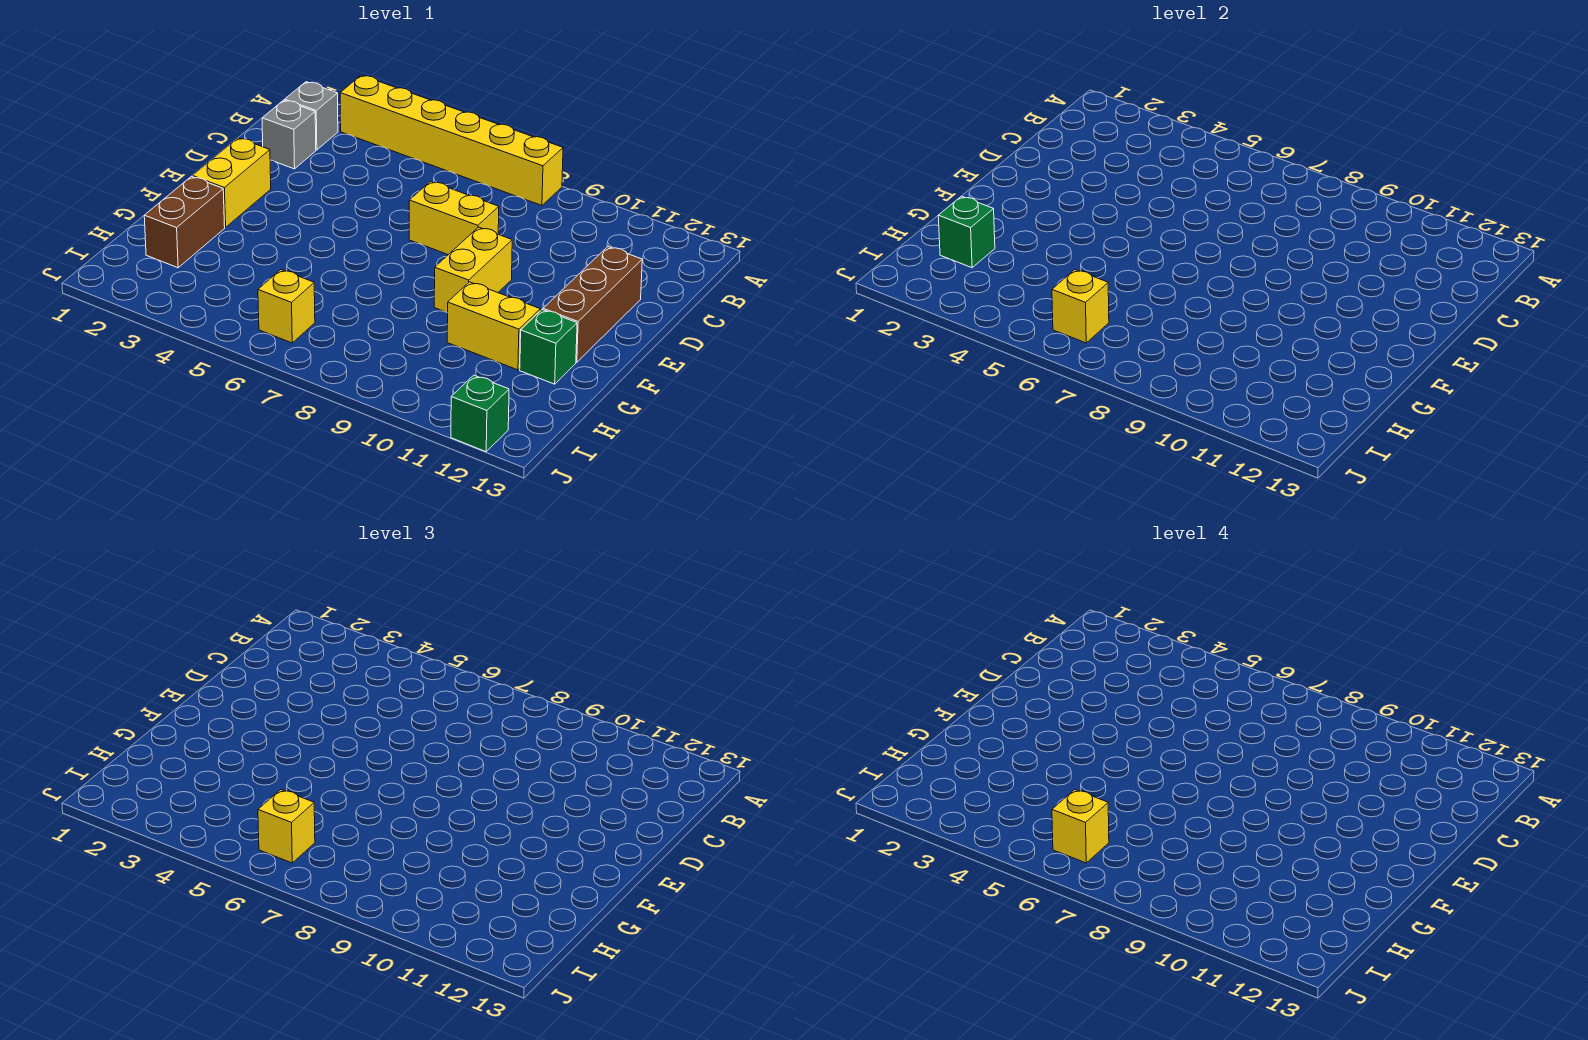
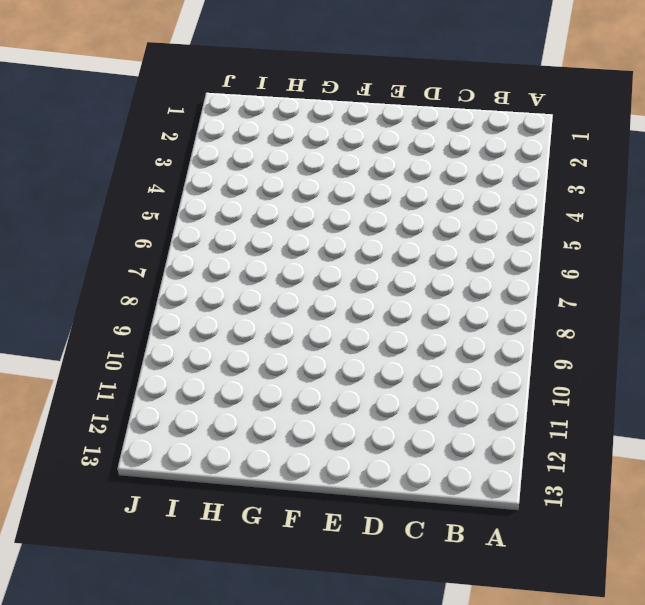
none -> yellow brick A3:A8 level 1
none -> grey brick B2 level 1
none -> grey brick C2 level 1

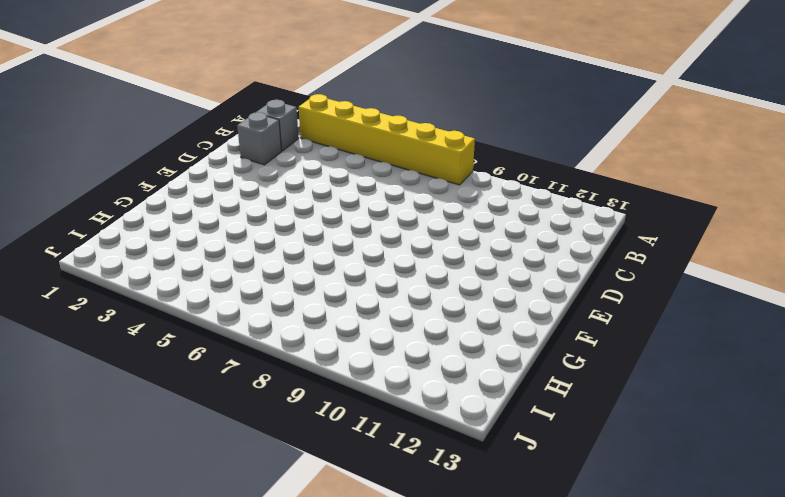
none -> yellow brick D7:D8 level 1
none -> brown brick D12:F12 level 1
none -> yellow brick E2:F2 level 1

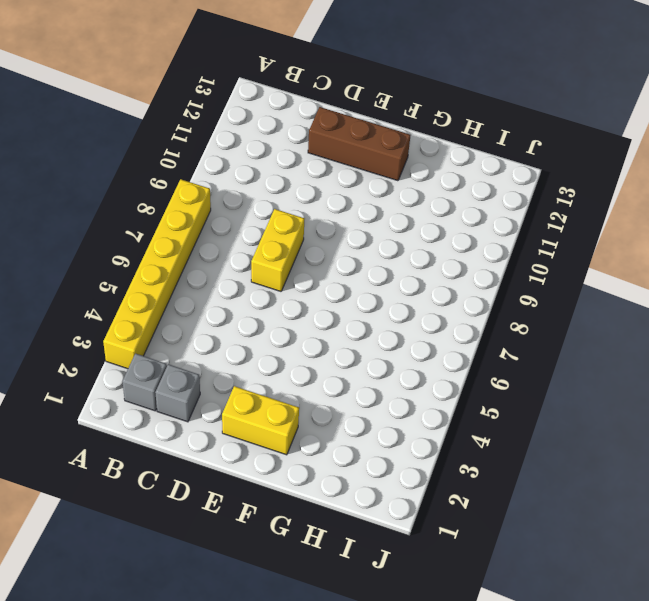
none -> yellow brick E9:F9 level 1
none -> brown brick G2:H2 level 1
none -> yellow brick G10:G11 level 1

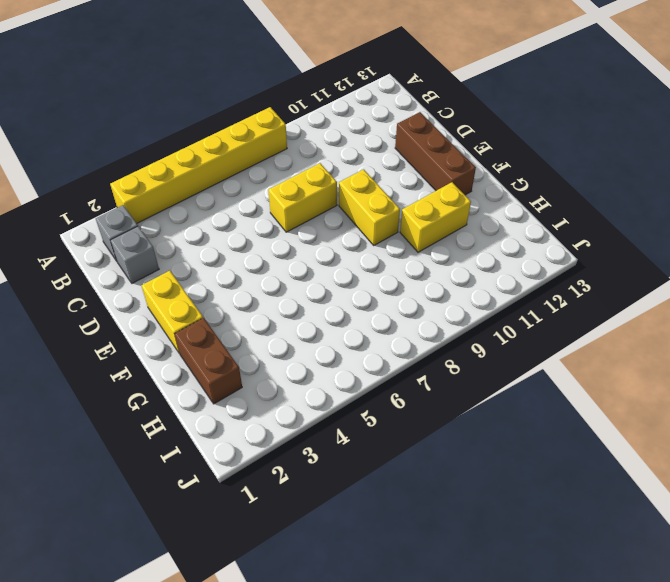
none -> green brick G12 level 1
none -> yellow brick I6 level 1
none -> green brick J12 level 1

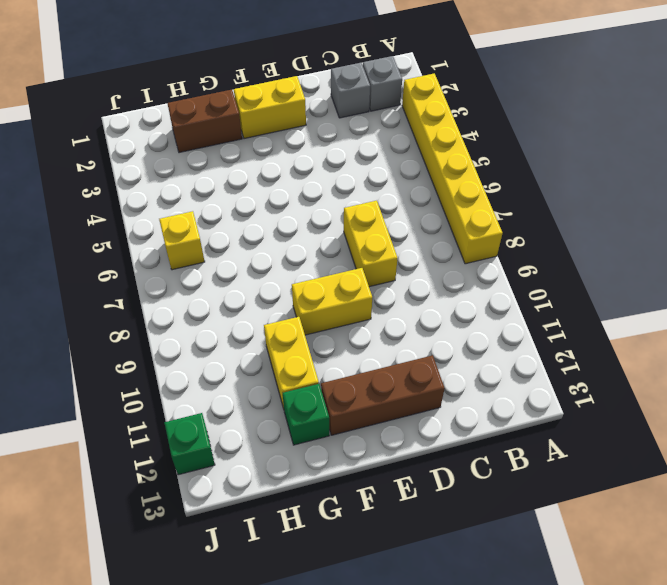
none -> green brick H2 level 2
none -> yellow brick I6 level 2
none -> yellow brick I6 level 3

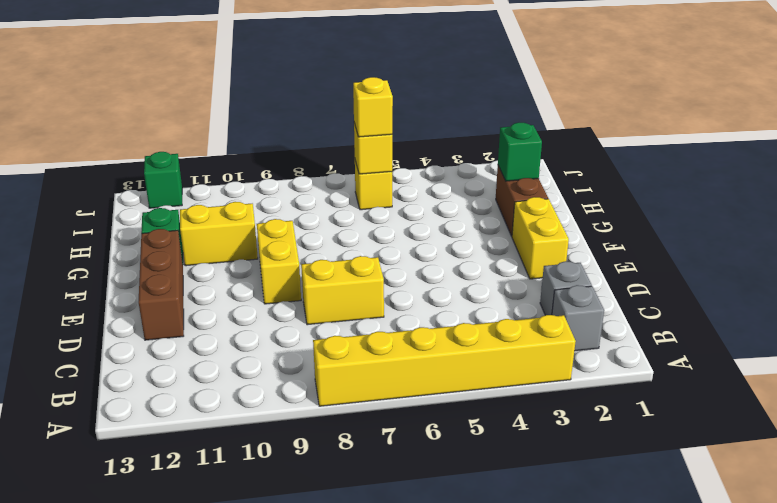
none -> yellow brick I6 level 4

